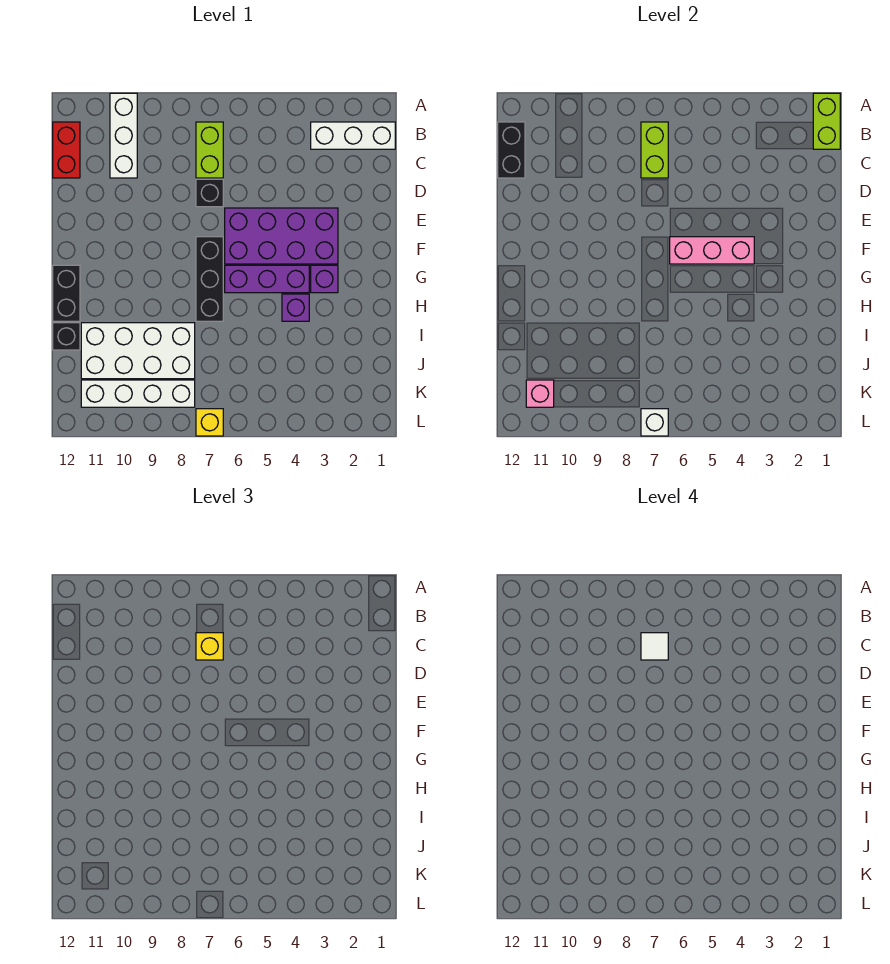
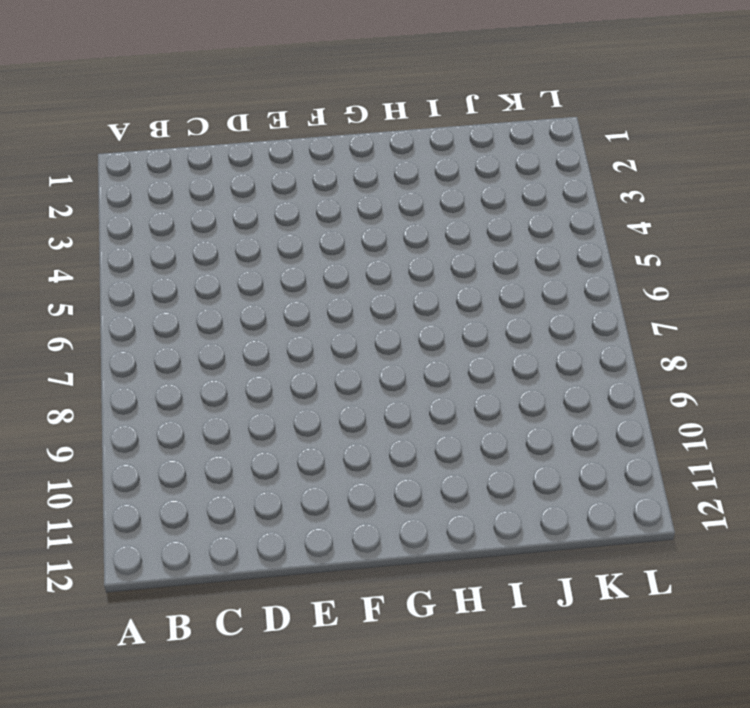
none -> white brick A10:C10 level 1
none -> white brick B1:B3 level 1
none -> lime brick B7:C7 level 1

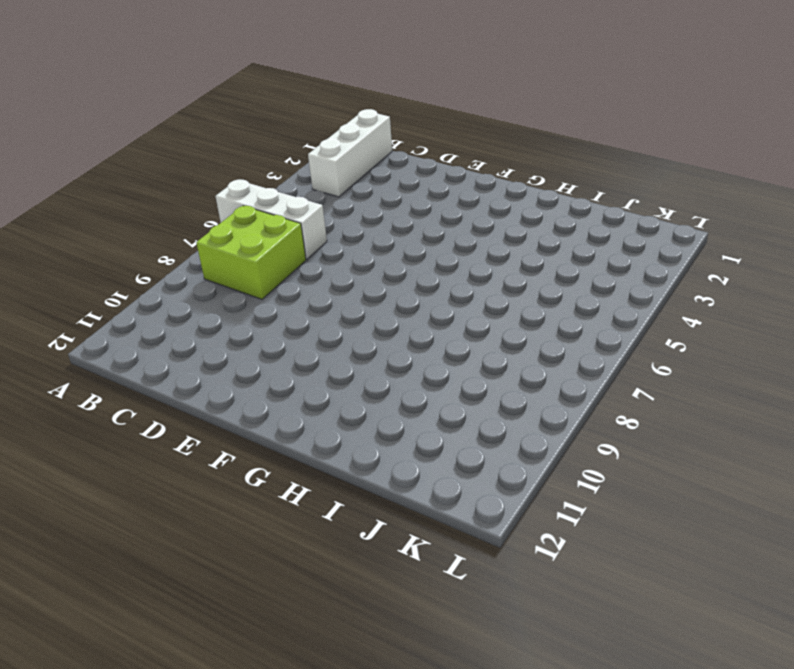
white brick A6:C6 level 1 -> white brick A10:C10 level 1
lime brick B7:C8 level 1 -> lime brick B7:C7 level 1
none -> red brick B12:C12 level 1
none -> black brick D7 level 1
none -> purple brick E3:F6 level 1

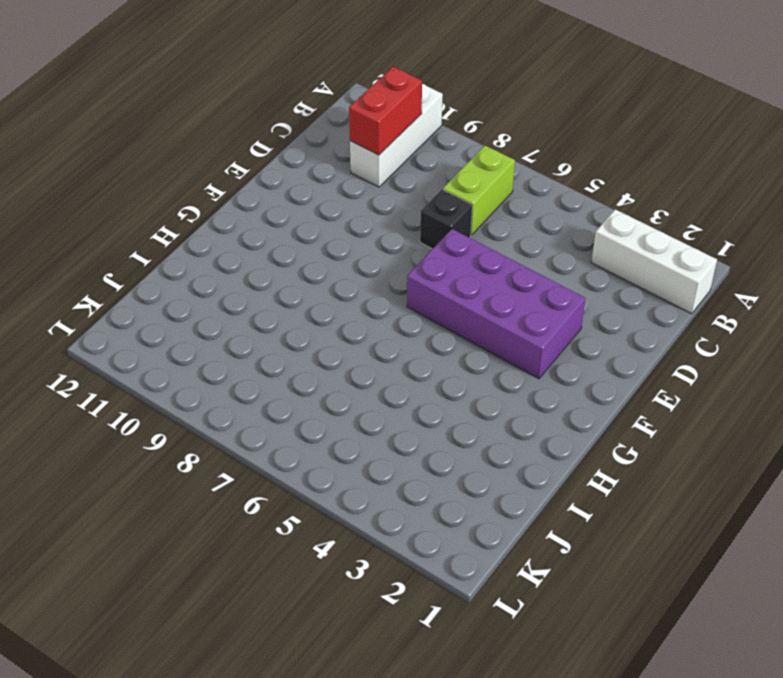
red brick B10:C10 level 2 -> red brick B12:C12 level 1
none -> black brick F7:H7 level 1
none -> purple brick G3 level 1
none -> purple brick G4:G6 level 1

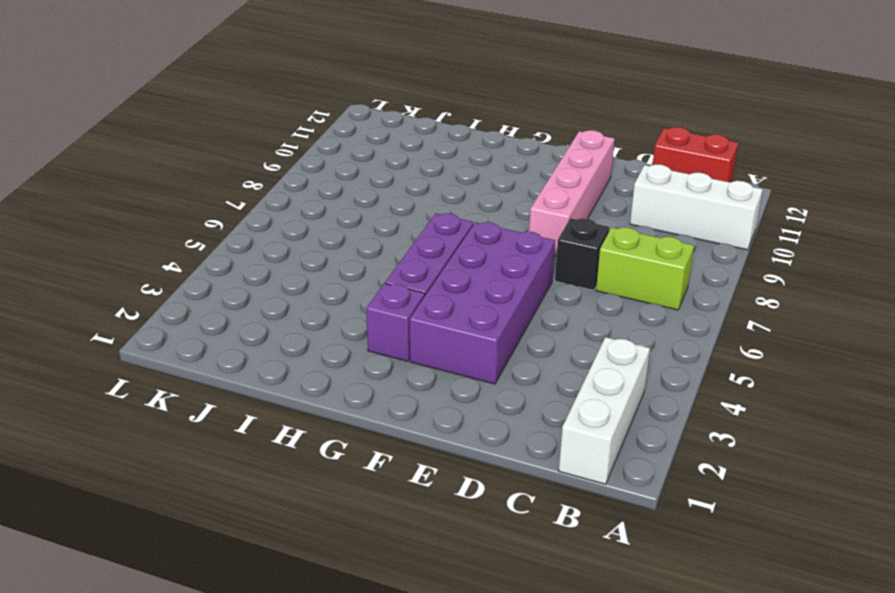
pink brick E8:E11 level 1 -> none
none -> black brick F7:H7 level 1
none -> black brick G12:H12 level 1
none -> purple brick H4 level 1

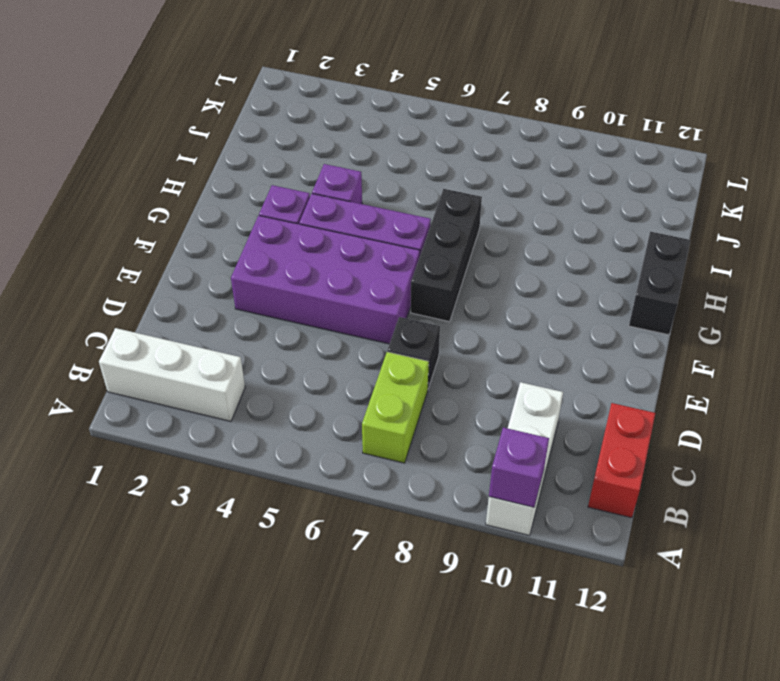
purple brick A10 level 2 -> none
none -> white brick I8:J11 level 1
none -> black brick I12 level 1
none -> white brick K8:K11 level 1

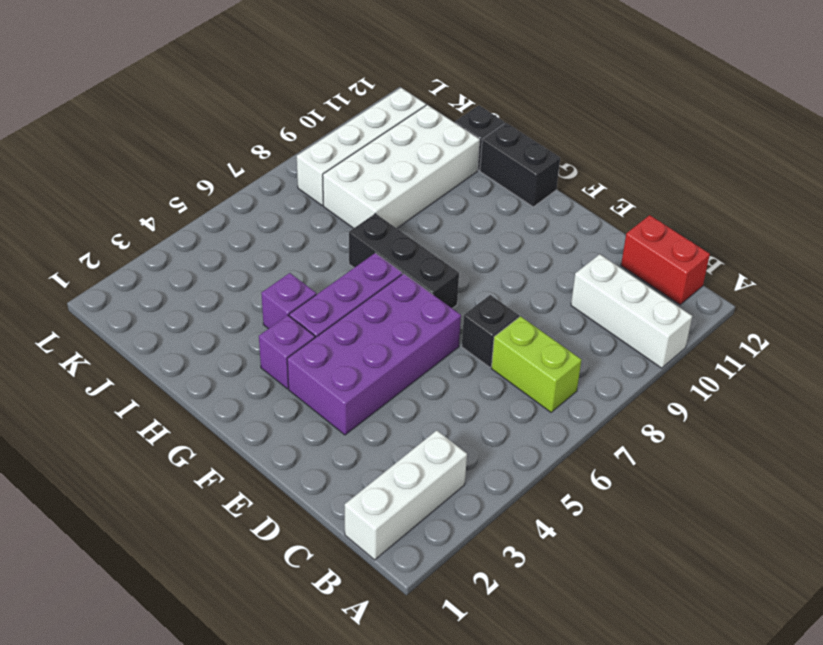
none -> yellow brick L7 level 1
none -> lime brick A1:B1 level 2
none -> lime brick B7:C7 level 2

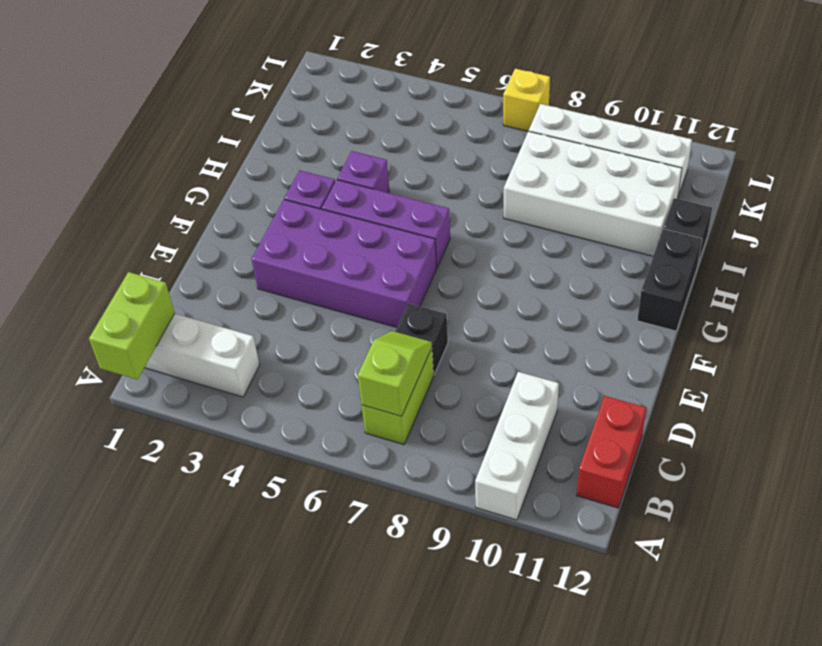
lime slope B7:C7 level 2 top B -> lime brick B7:C7 level 2
none -> black brick F7:H7 level 1
none -> black brick B12:C12 level 2
none -> pink brick F4:F6 level 2

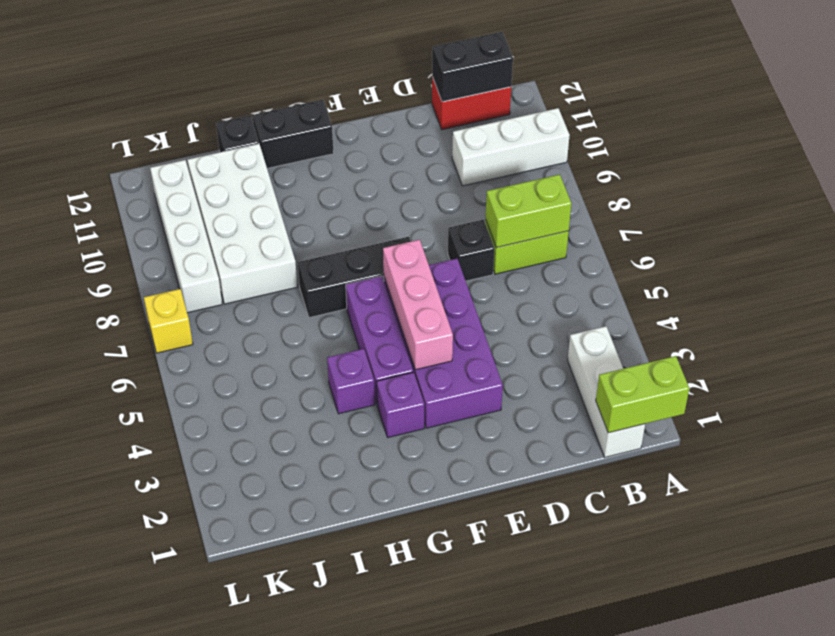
none -> pink brick K11 level 2
none -> white brick L7 level 2
none -> yellow brick C7 level 3

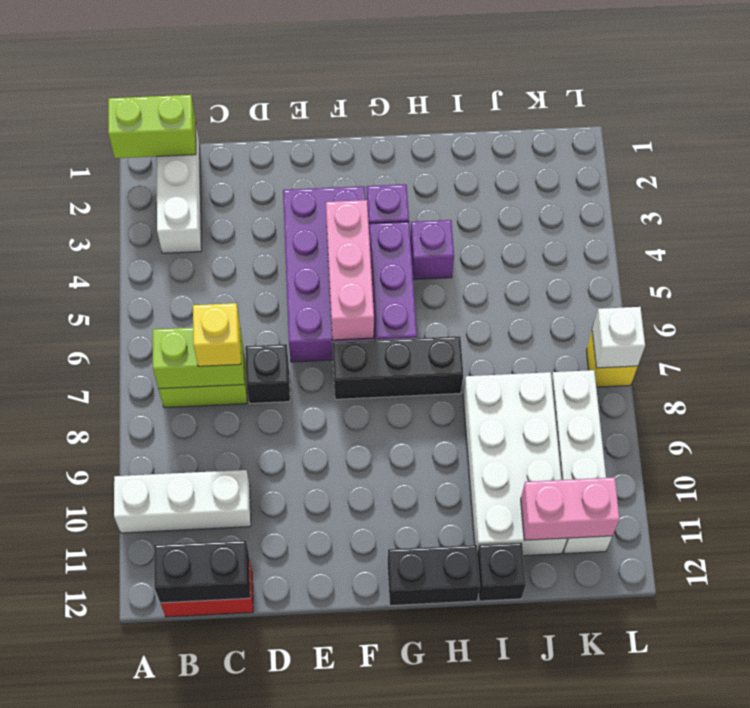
pink brick J11:K11 level 2 -> pink brick K11 level 2
none -> white tile C7 level 4

